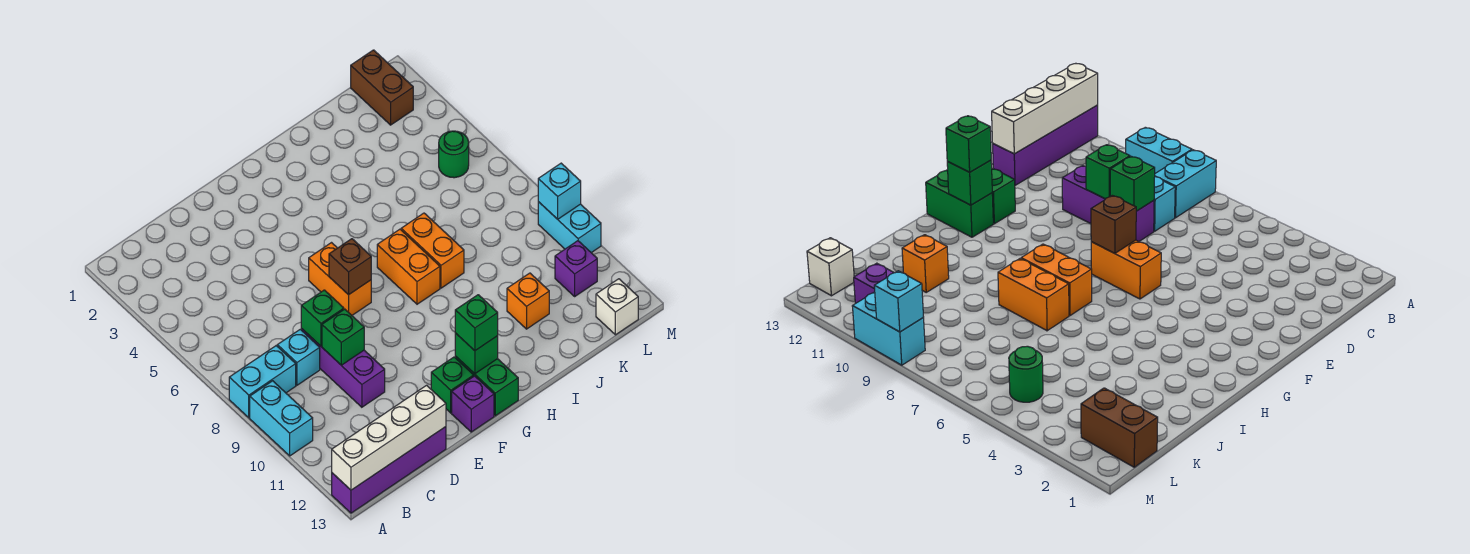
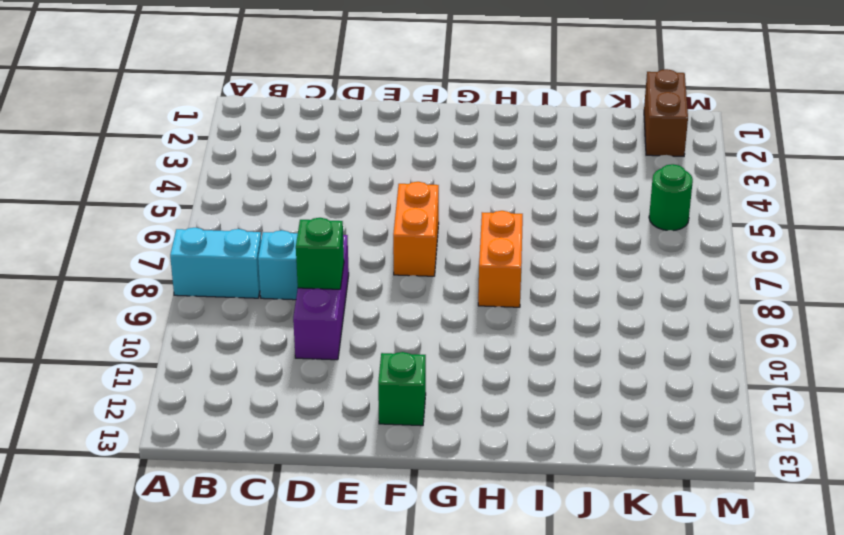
none -> cyan brick A9:A10 level 1
none -> purple brick A13:D13 level 1
none -> purple brick F13 level 1

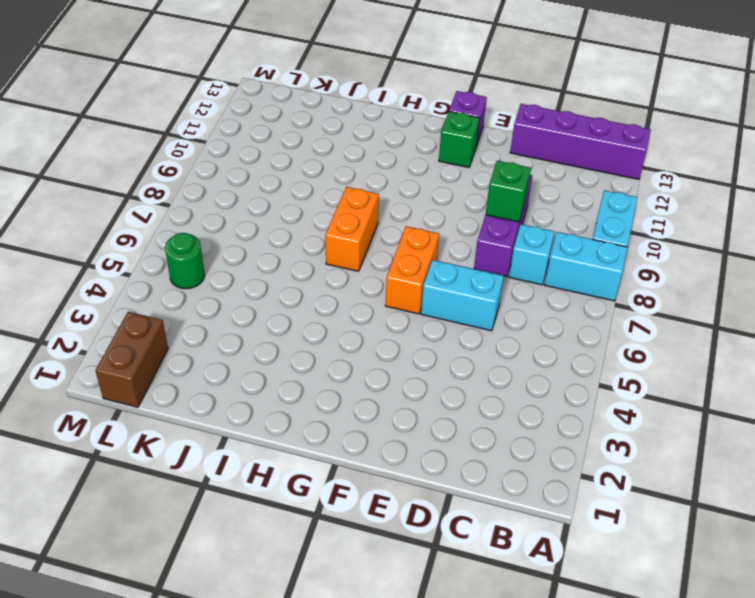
cyan brick D6:E6 level 1 -> cyan brick M9:M10 level 1
none -> green brick G12:G13 level 1
none -> orange brick I7:I8 level 1
none -> orange brick J11 level 1

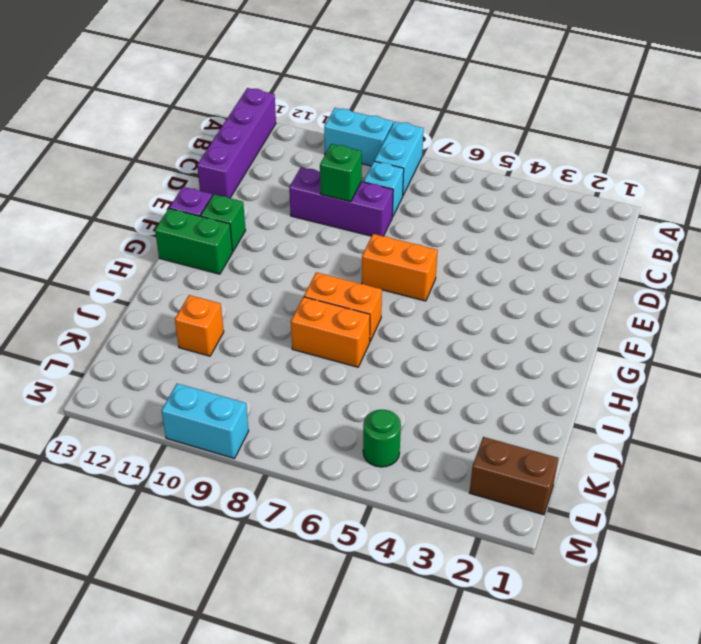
none -> purple brick L11 level 1
none -> white brick L13 level 1
none -> white brick A13:D13 level 2

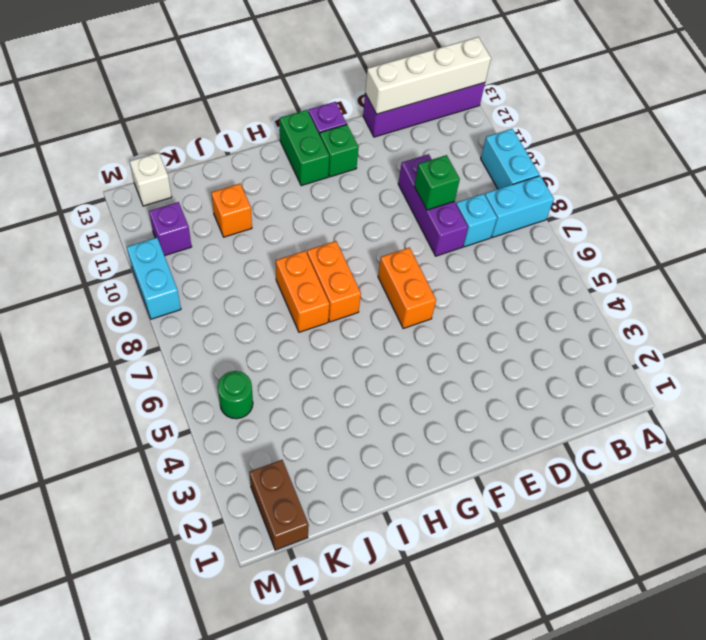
none -> green brick D8 level 2
none -> brown brick F7 level 2
none -> green brick G12 level 2

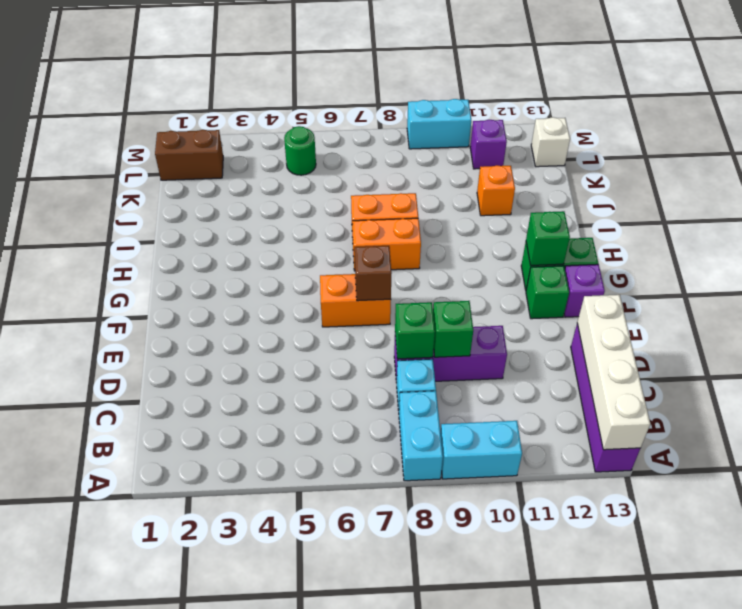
none -> cyan brick M9 level 2
none -> green brick G12 level 3

